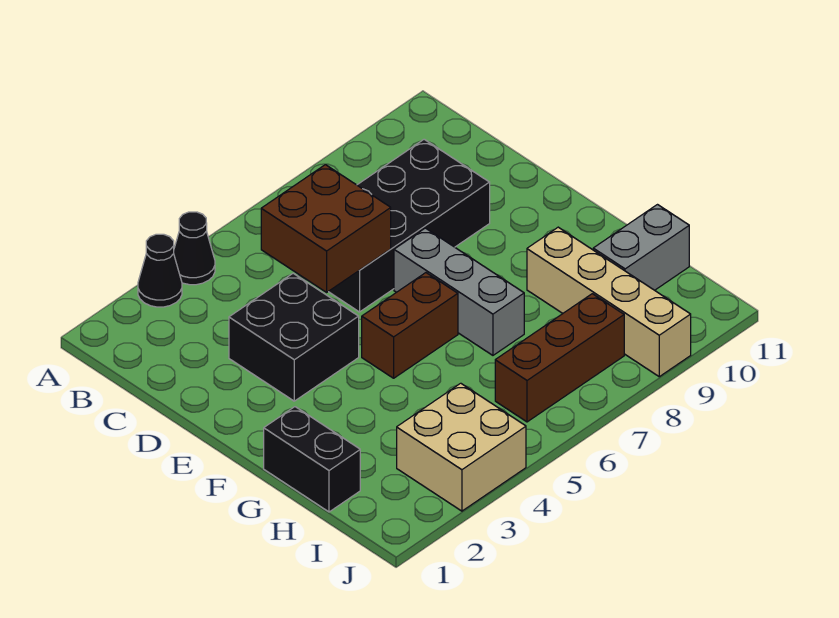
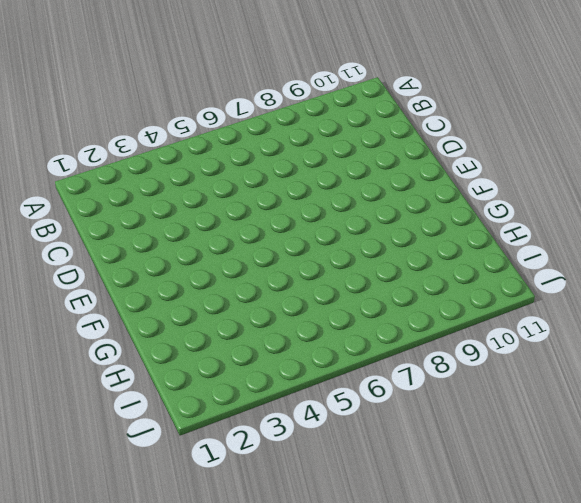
none -> black cone A3 level 1
none -> black cone A4 level 1
none -> black brick C6:D9 level 1

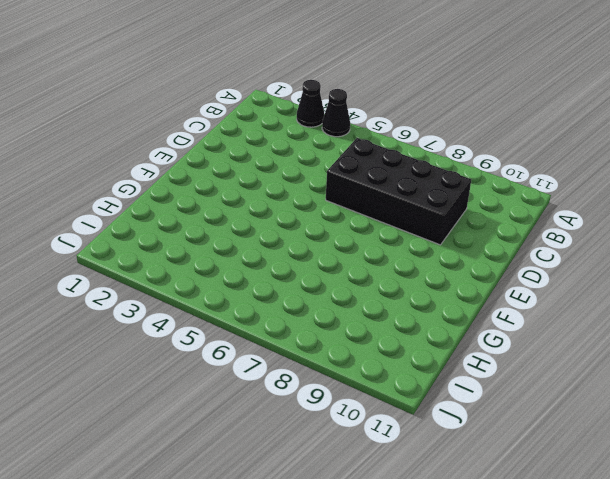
none -> black brick D3:E4 level 1
none -> grey brick E7:G7 level 1
none -> brown brick F5:F6 level 1

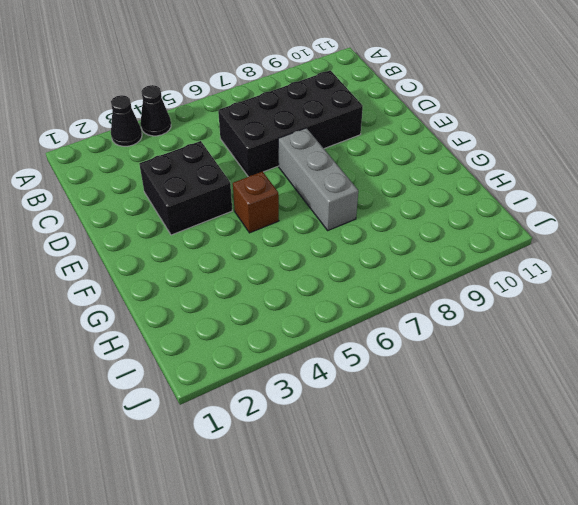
brown brick F5 level 1 -> brown brick F5:F6 level 1
none -> black brick G1:H1 level 1
none -> tan brick G9:J9 level 1
none -> grey brick H10:H11 level 1

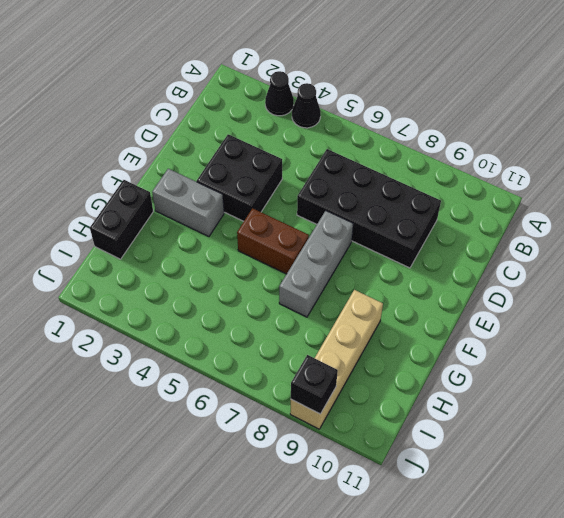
grey brick F2:F3 level 1 -> grey brick H10:H11 level 1
black brick J9 level 2 -> none
none -> tan brick I3:J4 level 1
none -> brown brick I6:I8 level 1
none -> brown brick C5:D6 level 2

